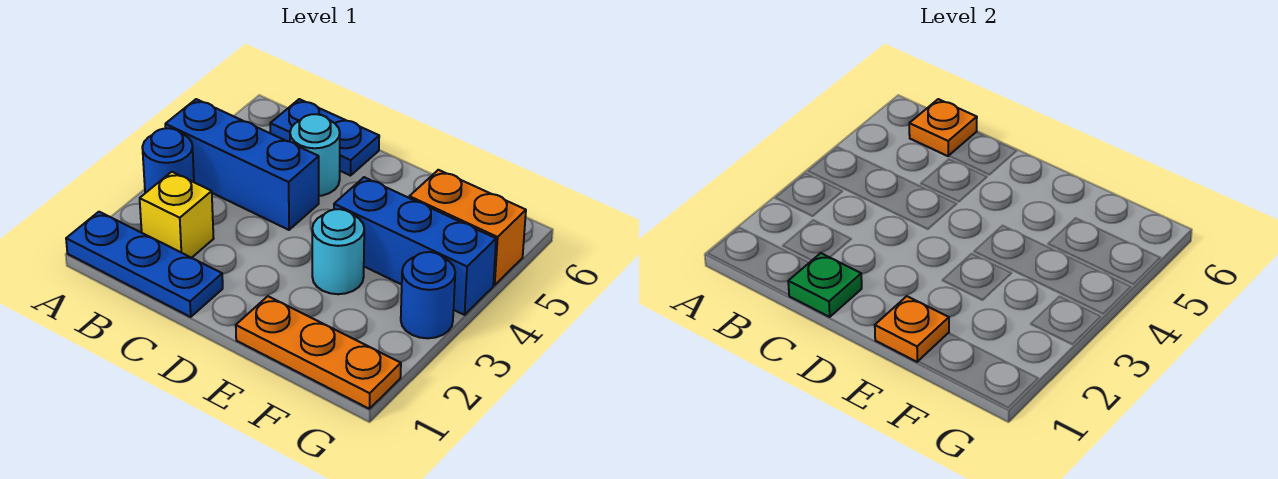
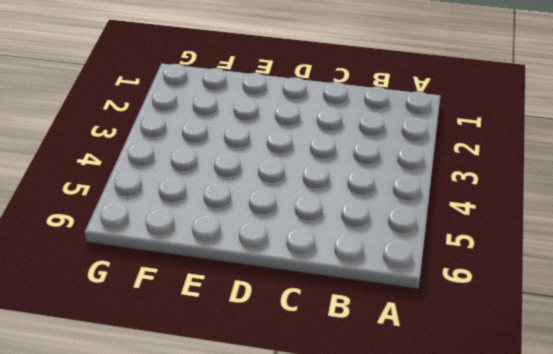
none -> blue plate A1:C1 level 1
none -> blue round brick A3 level 1
none -> blue brick A4:C4 level 1

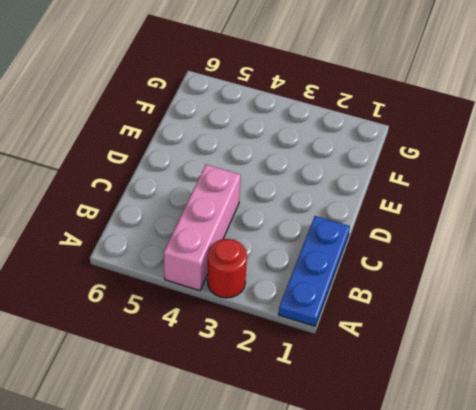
red round brick A3 level 1 -> blue round brick A3 level 1
pink brick A4:C4 level 1 -> blue brick A4:C4 level 1
none -> yellow brick B2 level 1
none -> blue plate B6:C6 level 1
none -> cyan round brick C5 level 1

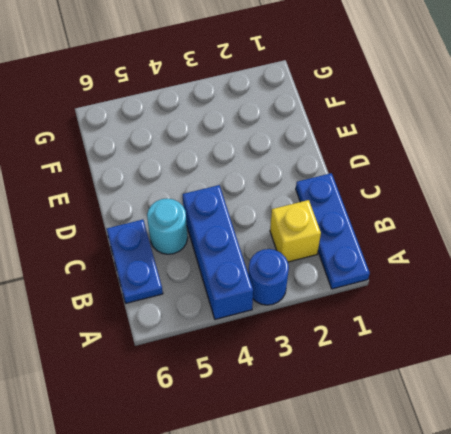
none -> orange plate E1:G1 level 1
none -> cyan round brick E3 level 1
none -> blue brick E4:G4 level 1

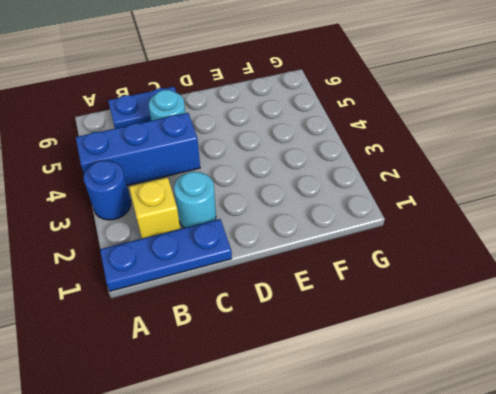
cyan round brick C2 level 1 -> cyan round brick E3 level 1
none -> orange plate E1:G1 level 1
none -> blue brick E4:G4 level 1
none -> orange brick F5:G5 level 1

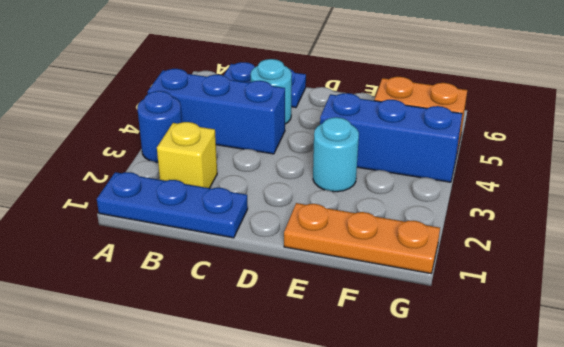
none -> blue round brick G3 level 1
none -> orange plate B6 level 2
none -> green plate C1 level 2

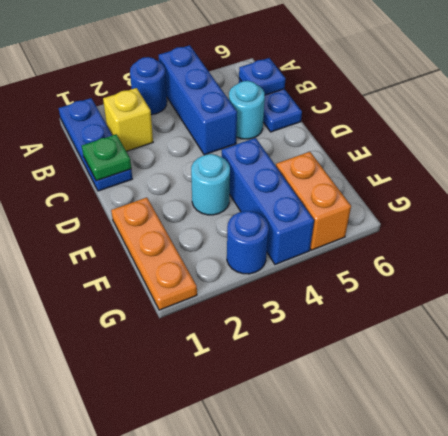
blue plate B6 level 2 -> orange plate B6 level 2
none -> orange plate E1 level 2

